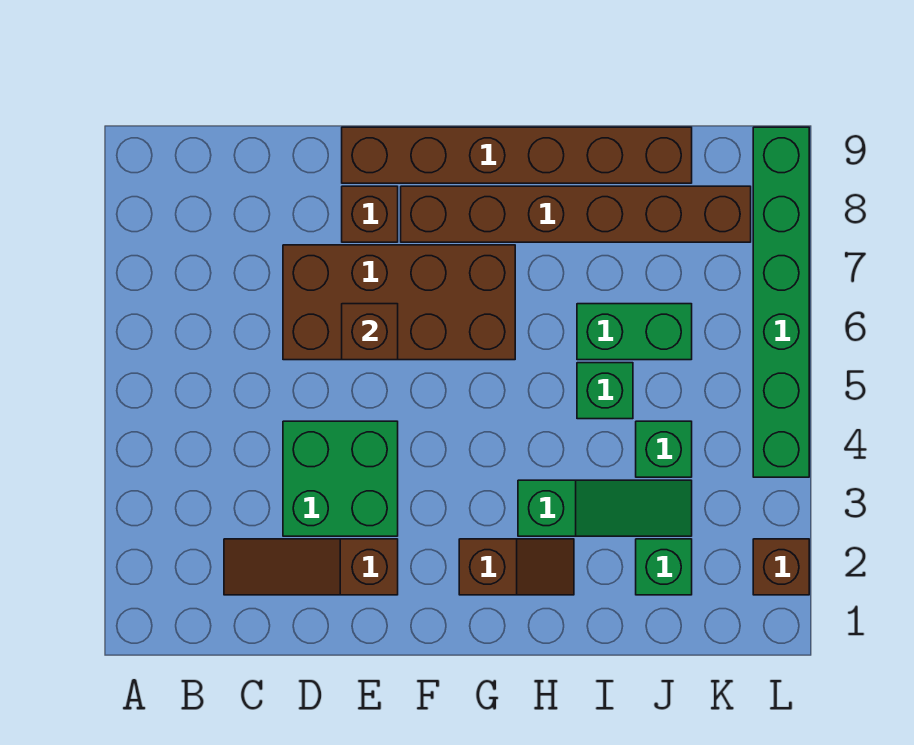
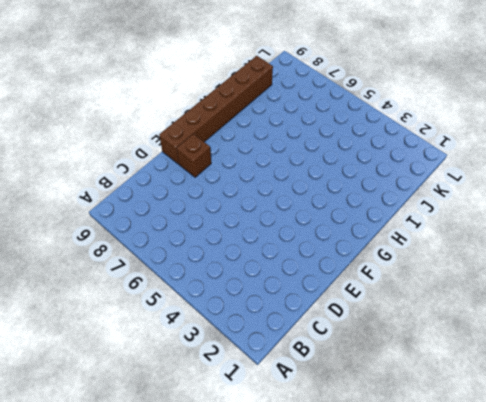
none -> brown slope C2:E2 level 1 top E
none -> green brick D3:E4 level 1
none -> brown brick D6:G7 level 1

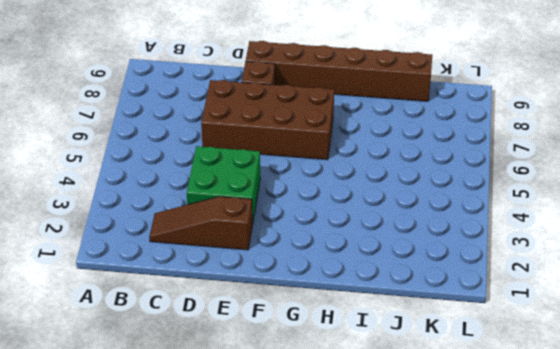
none -> brown brick F8:K8 level 1
none -> brown slope G2:H2 level 1 top G
none -> green slope H3:J3 level 1 top H

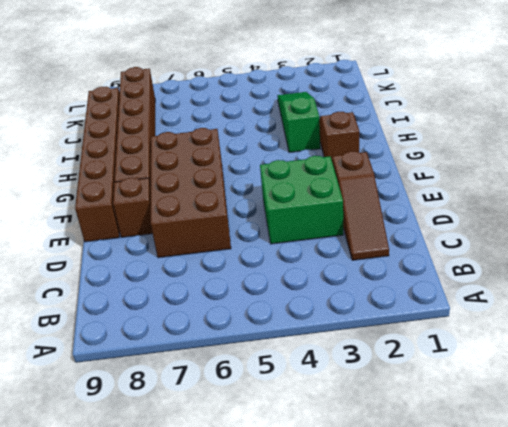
none -> green brick I5 level 1
none -> green brick I6:J6 level 1
none -> green brick J2 level 1

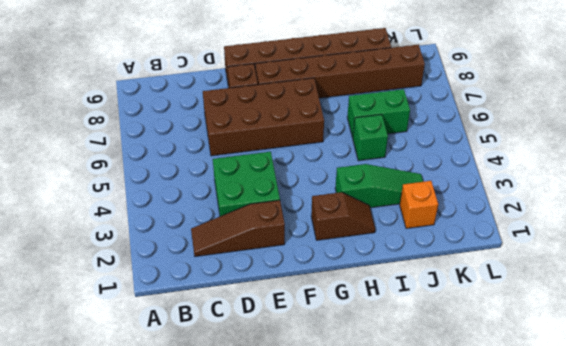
orange brick J2 level 1 -> green brick J2 level 1
none -> green brick J4 level 1
none -> brown brick L2 level 1
none -> green brick L4:L9 level 1

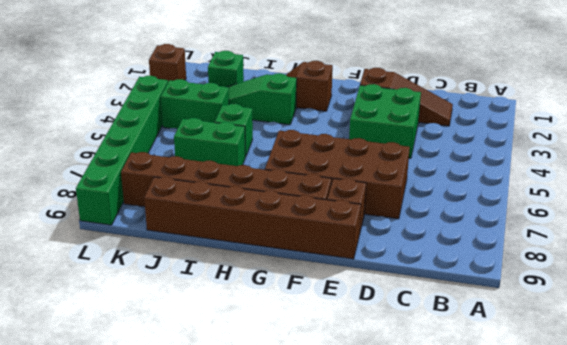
green brick J4:K4 level 1 -> green brick J4 level 1
none -> brown brick E6 level 2

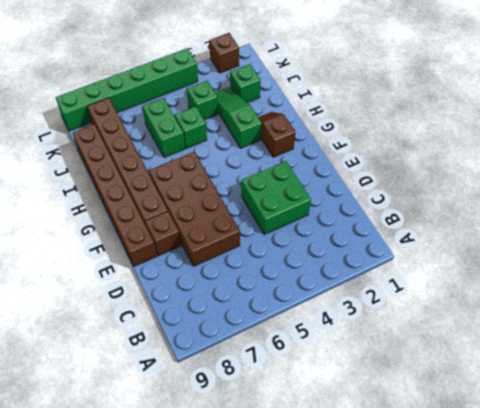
none -> brown slope C2:E2 level 1 top E
none -> brown brick E6 level 2

